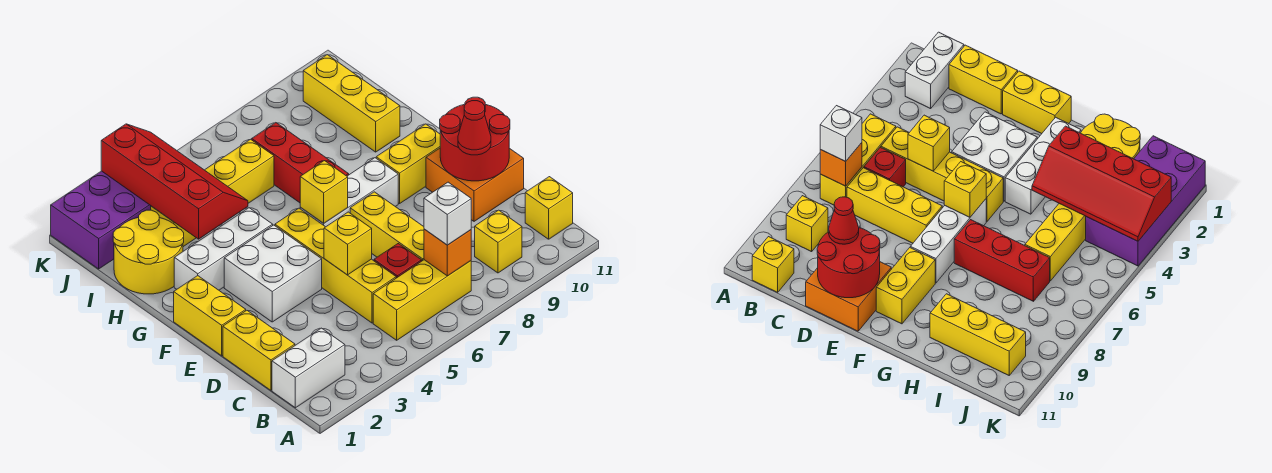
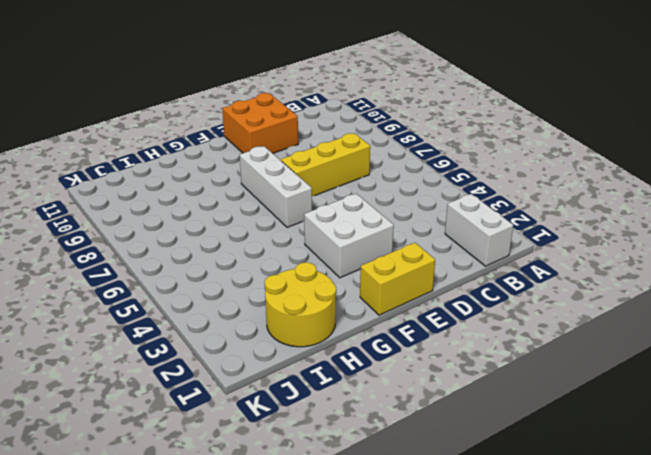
none -> yellow brick B5:B7 level 1
none -> yellow brick B9 level 1
none -> yellow brick B11 level 1

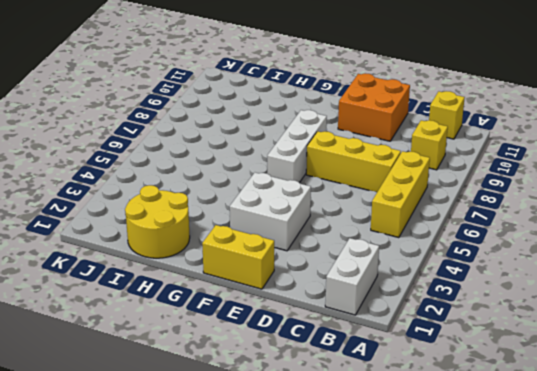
none -> yellow brick C1:D1 level 1
none -> yellow brick C5:F5 level 1
none -> red brick C6 level 1

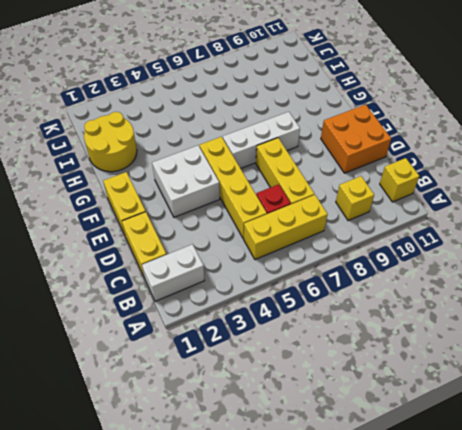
none -> yellow brick F9:F10 level 1
none -> white brick G2:G4 level 1
none -> red brick G7:I7 level 1

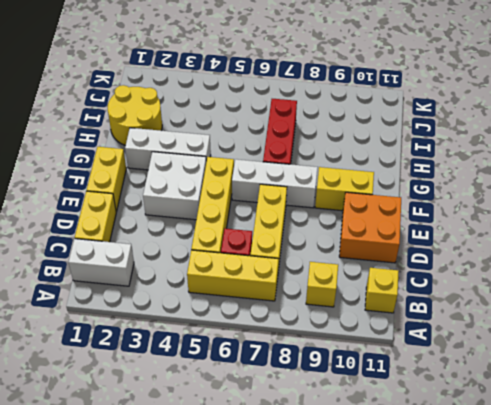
none -> yellow brick H10:J10 level 1
none -> yellow brick I3:I6 level 1
none -> purple brick J1:K4 level 1

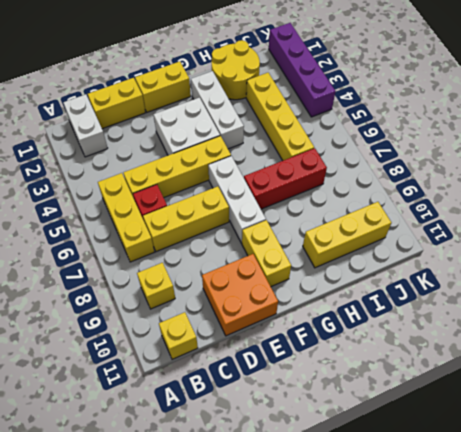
purple brick K1:K4 level 1 -> purple brick J1:K4 level 1
none -> orange brick B7 level 2
none -> yellow brick D5 level 2
none -> red round brick D10:E11 level 2

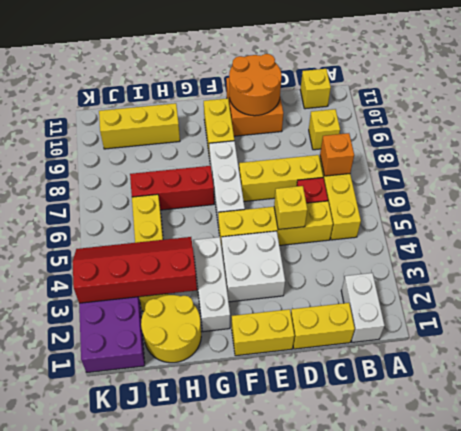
orange round brick D10:E11 level 2 -> red round brick D10:E11 level 2
none -> yellow brick F6 level 2
none -> white brick B7 level 3
none -> red cone D10 level 3

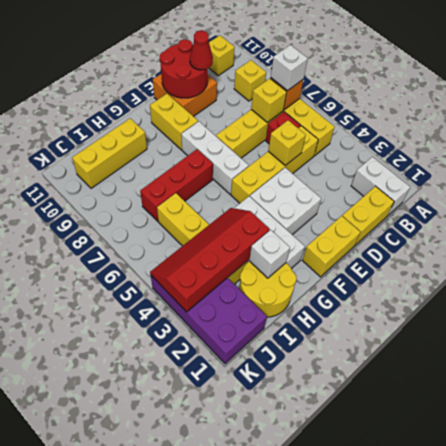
yellow brick C7 level 2 -> yellow brick F6 level 2
white brick H2 level 2 -> none

